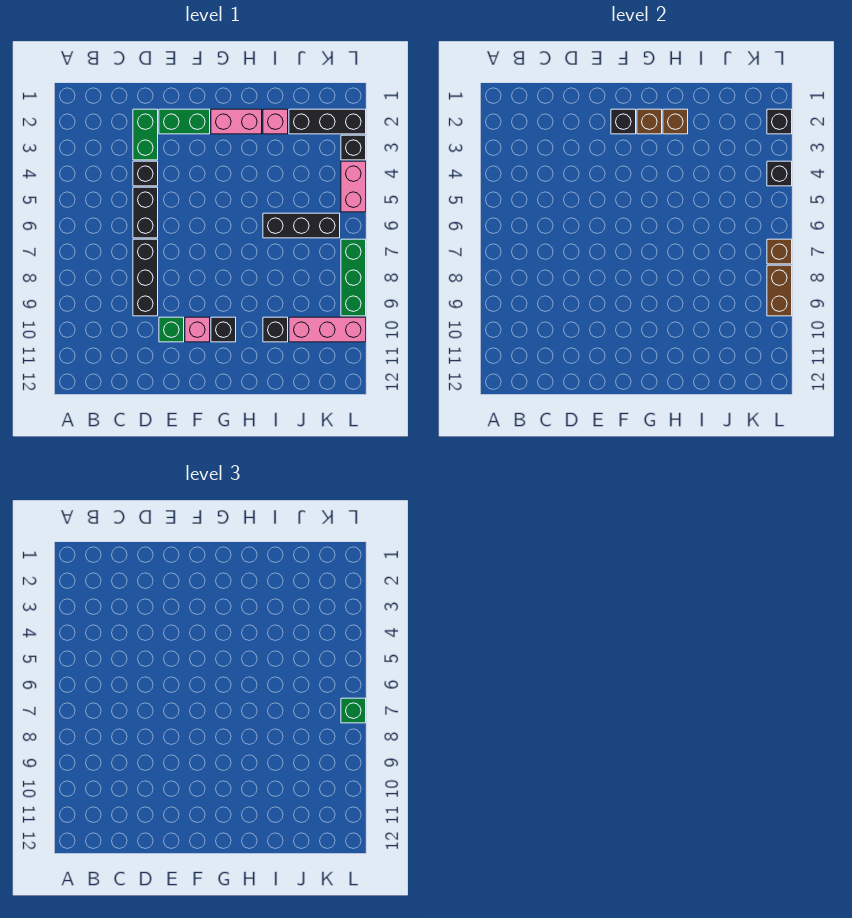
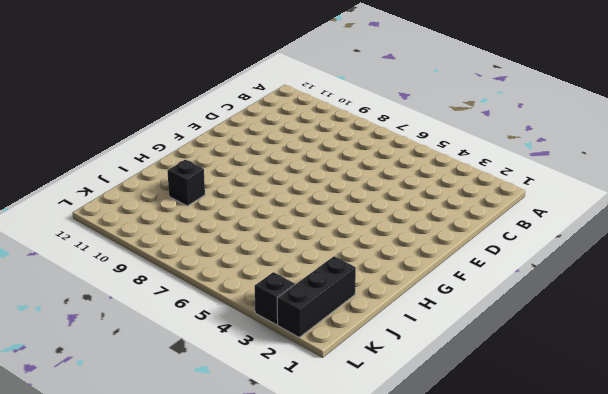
none -> green brick D2:D3 level 1
none -> black brick D4 level 1
none -> black brick D5:D6 level 1

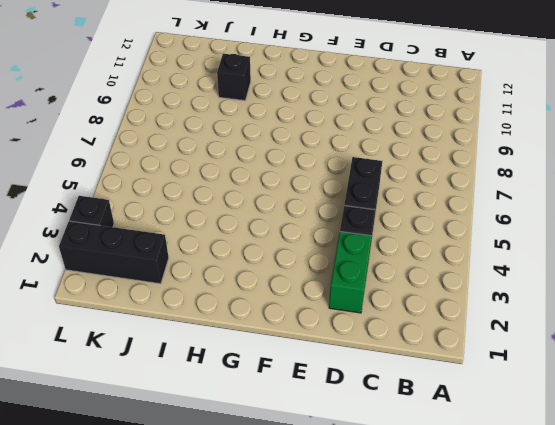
none -> black brick D7:D9 level 1
none -> green brick E2:F2 level 1
none -> green brick E10 level 1

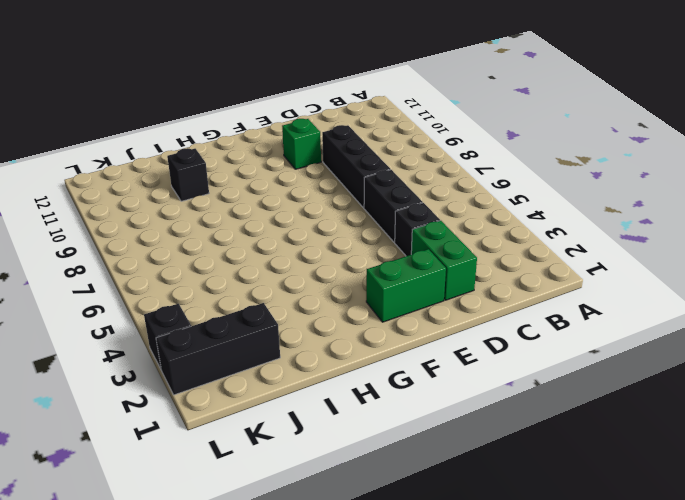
none -> pink brick F10 level 1
none -> pink brick G2:H2 level 1
none -> black brick G10 level 1

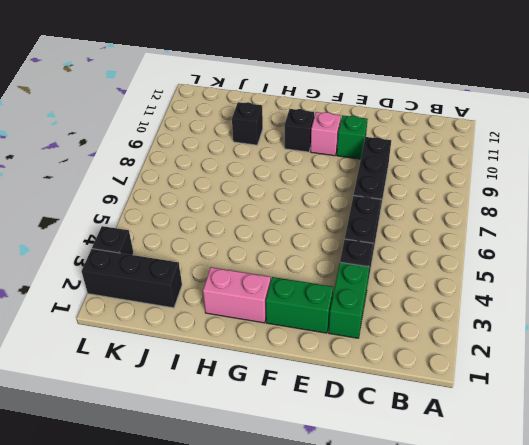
none -> pink brick I2 level 1
none -> black brick I6:K6 level 1
none -> pink brick J10:L10 level 1

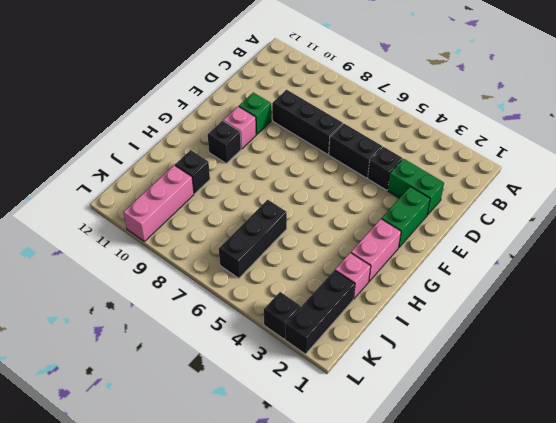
none -> pink brick L4:L5 level 1
none -> green brick L7:L9 level 1
none -> black brick F2 level 2

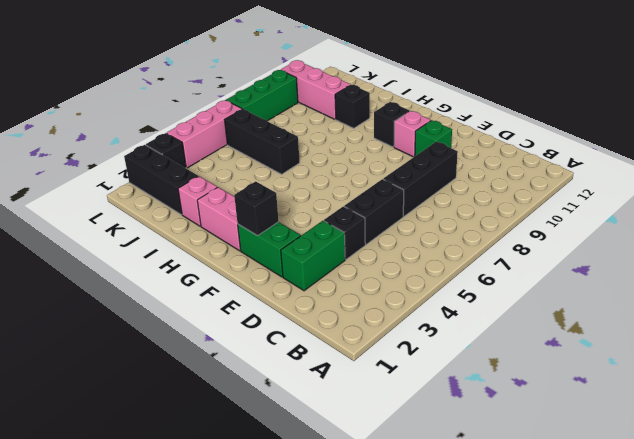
pink brick L4:L6 level 1 -> pink brick L4:L5 level 1
none -> brown brick G2 level 2
none -> brown brick H2 level 2
none -> black brick L2 level 2

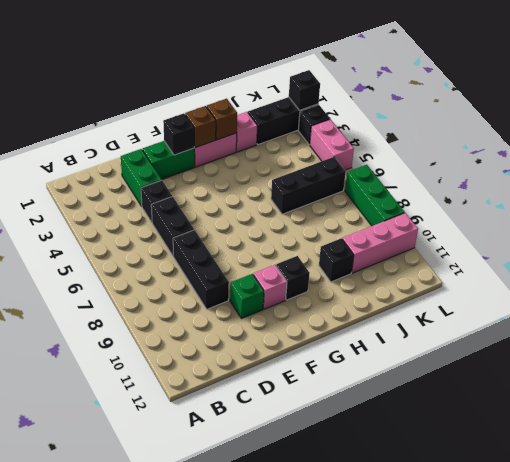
none -> black brick L4 level 2
none -> brown brick L7 level 2
none -> brown brick L8:L9 level 2

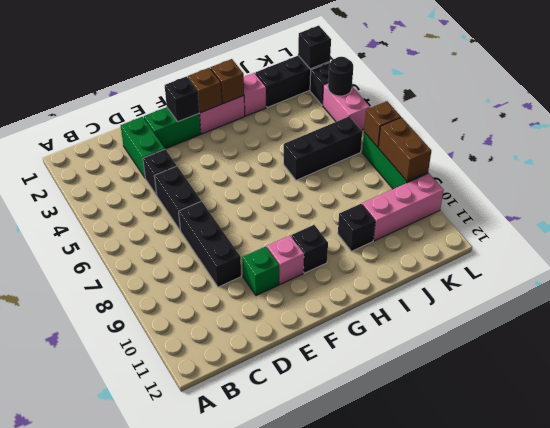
black round brick L4 level 2 -> black brick L4 level 2
none -> green brick L7 level 3

